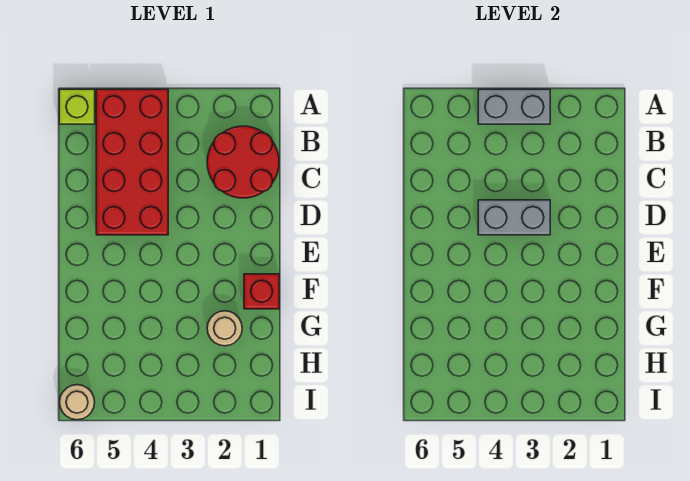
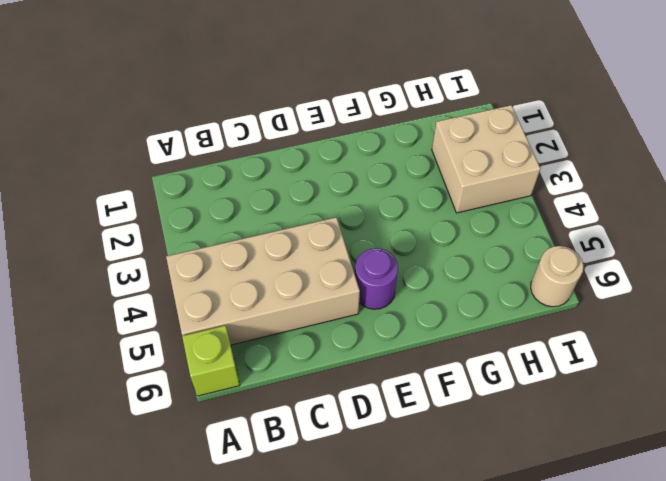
tan brick A4:D5 level 1 -> red brick A4:D5 level 1
purple round brick E5 level 1 -> none
tan brick H2:I3 level 1 -> none
none -> red round brick B1:C2 level 1
none -> red brick F1 level 1

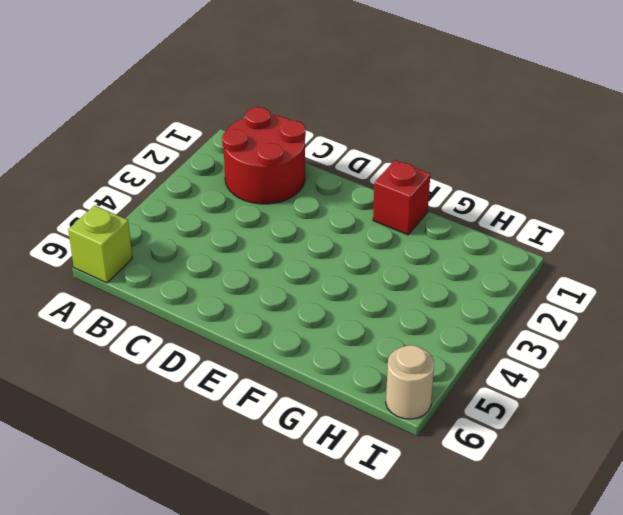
none -> red brick A4:D5 level 1
none -> tan round brick G2 level 1

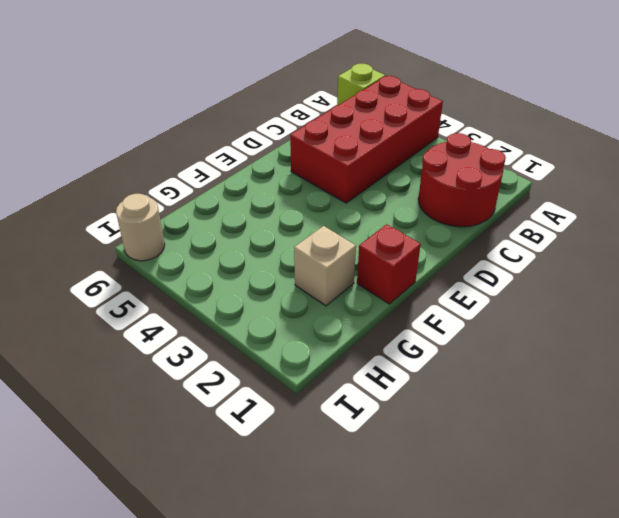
tan brick G2 level 1 -> tan round brick G2 level 1
none -> grey brick A3:A4 level 2
none -> grey brick D3:D4 level 2

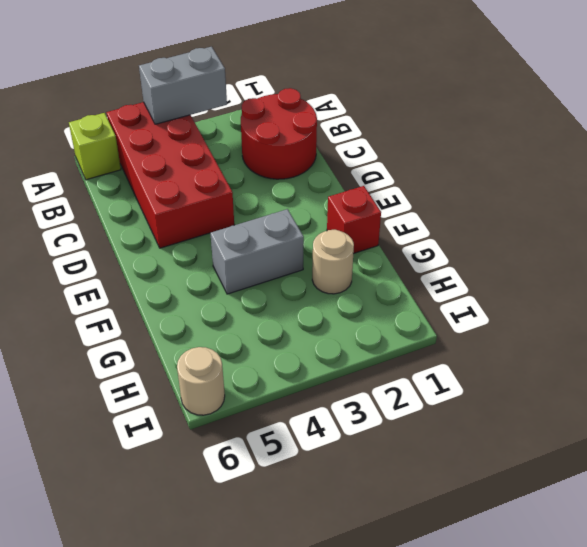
grey brick F3:F4 level 1 -> grey brick D3:D4 level 2

